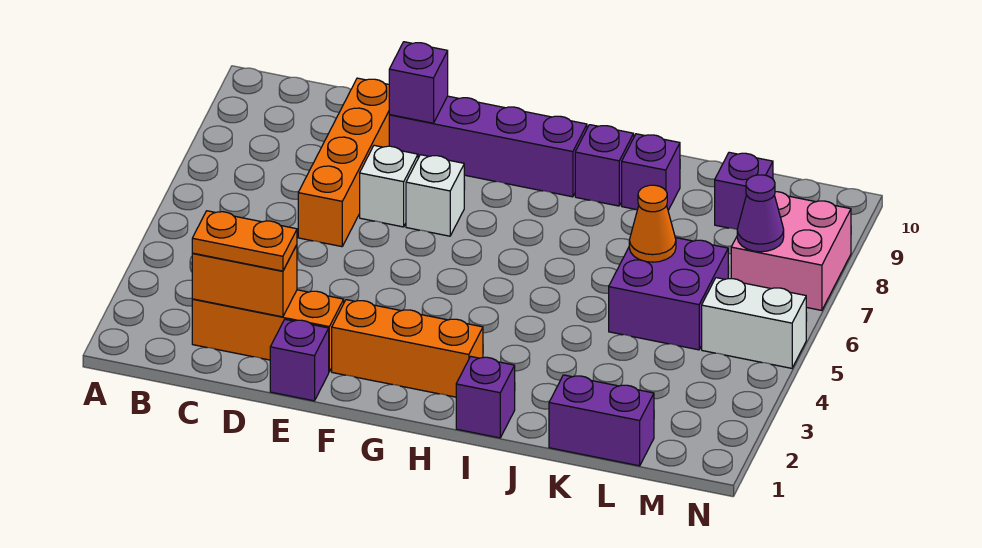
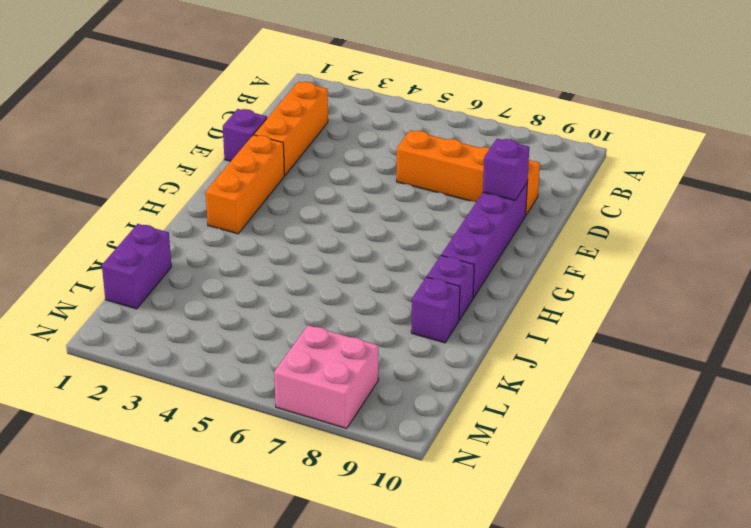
none -> white brick E7 level 1
none -> white brick F7 level 1
none -> purple brick I1 level 1

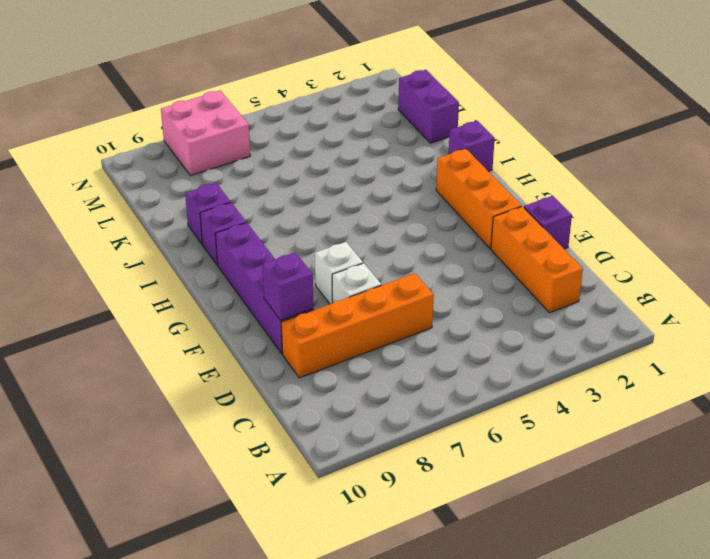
none -> purple brick K5:L6 level 1
none -> purple brick L9 level 1
none -> white brick M5:N5 level 1

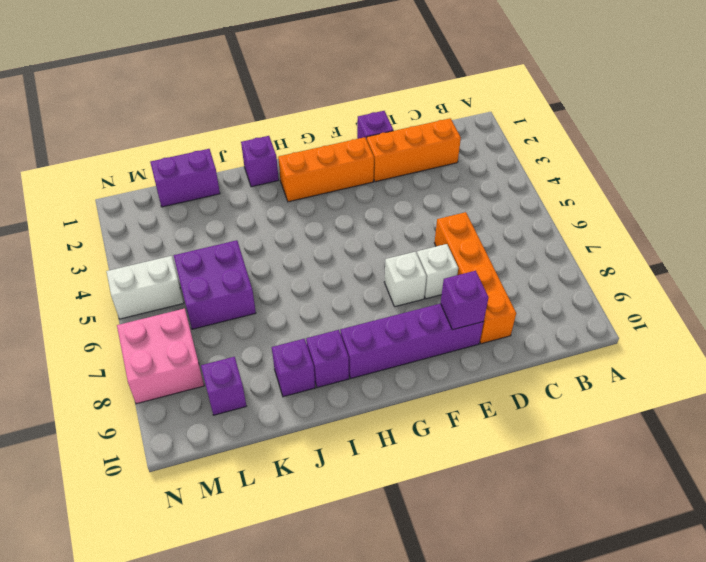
none -> orange brick C2:D2 level 2
none -> orange cone K6 level 2
none -> purple cone M7 level 2

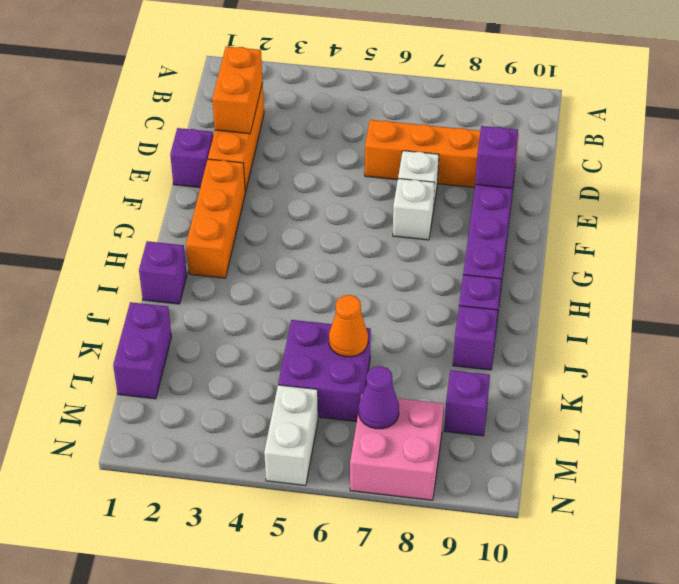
none -> orange plate C2:D2 level 3

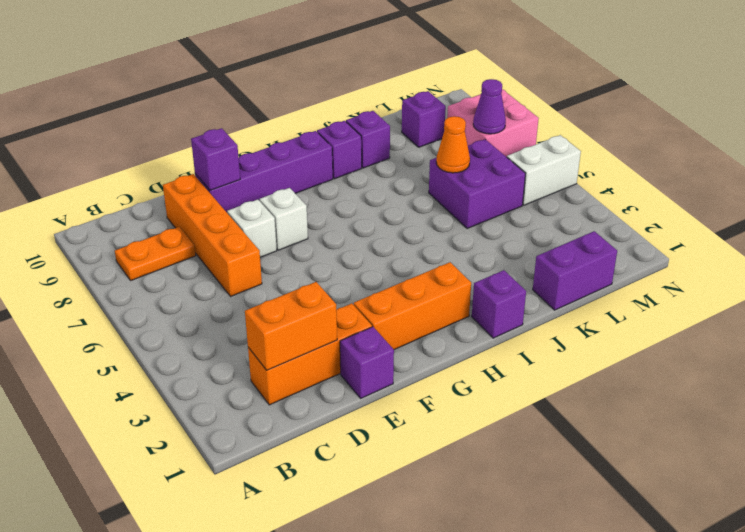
orange plate B8:C8 level 1 -> orange plate C2:D2 level 3

